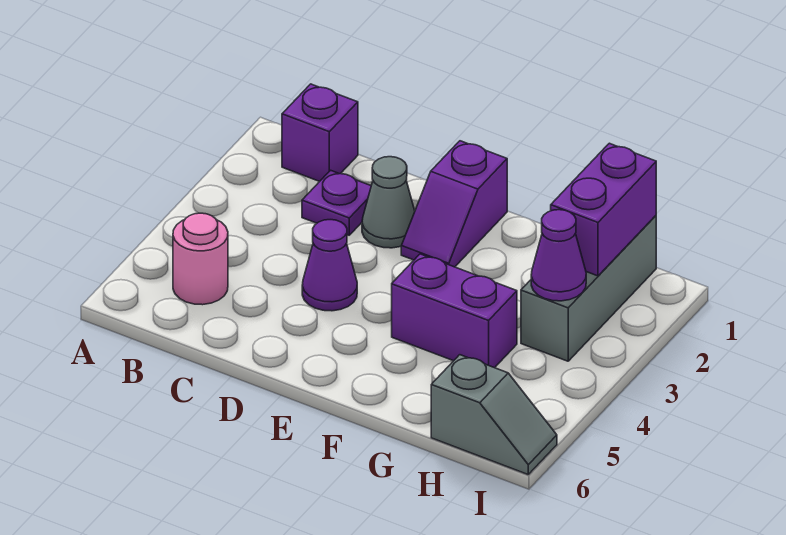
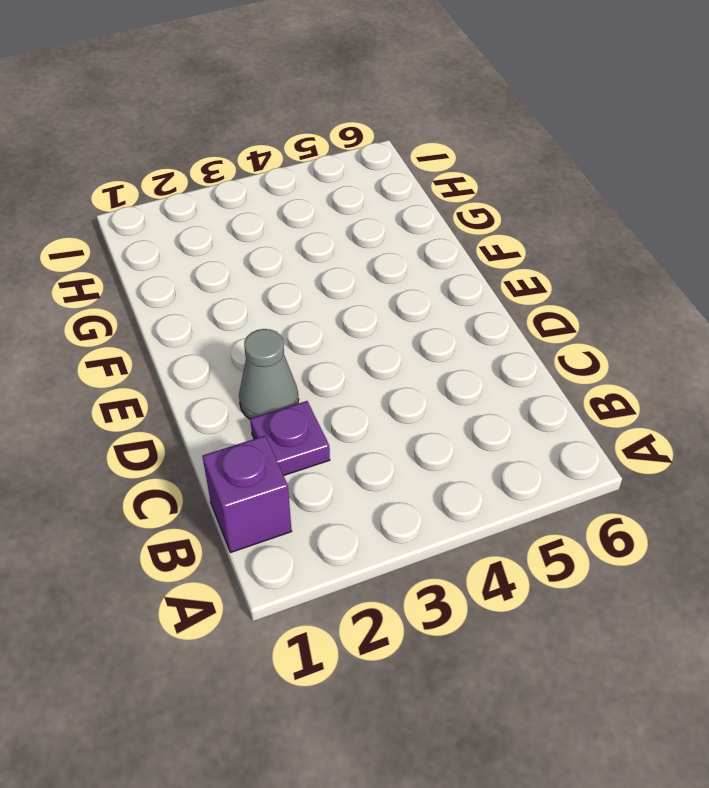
none -> pink round brick B5 level 1
none -> purple cone D4 level 1

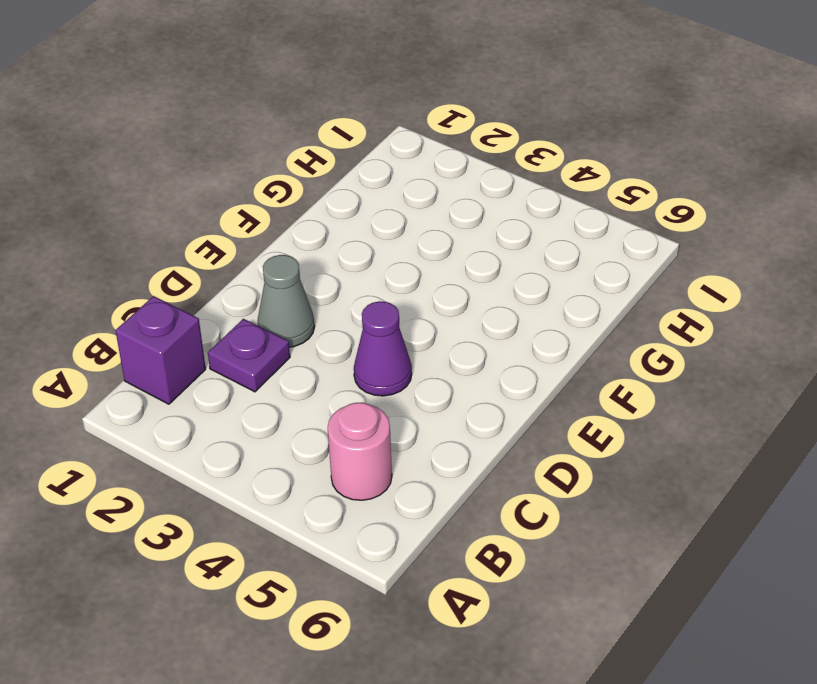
none -> purple slope E1:E2 level 1 top 1
none -> purple brick F4:G4 level 1

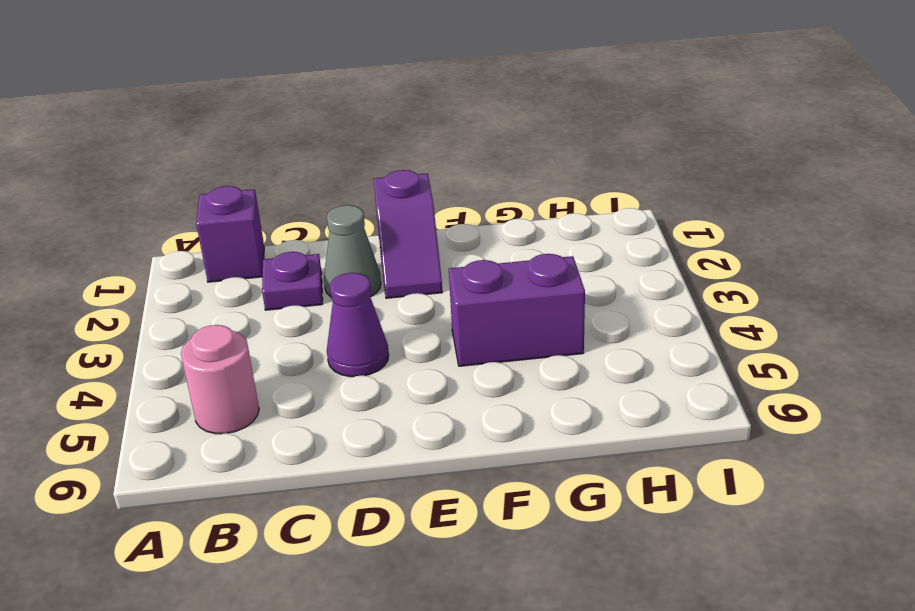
none -> grey brick H1:H3 level 1
none -> grey slope H6:I6 level 1 top H

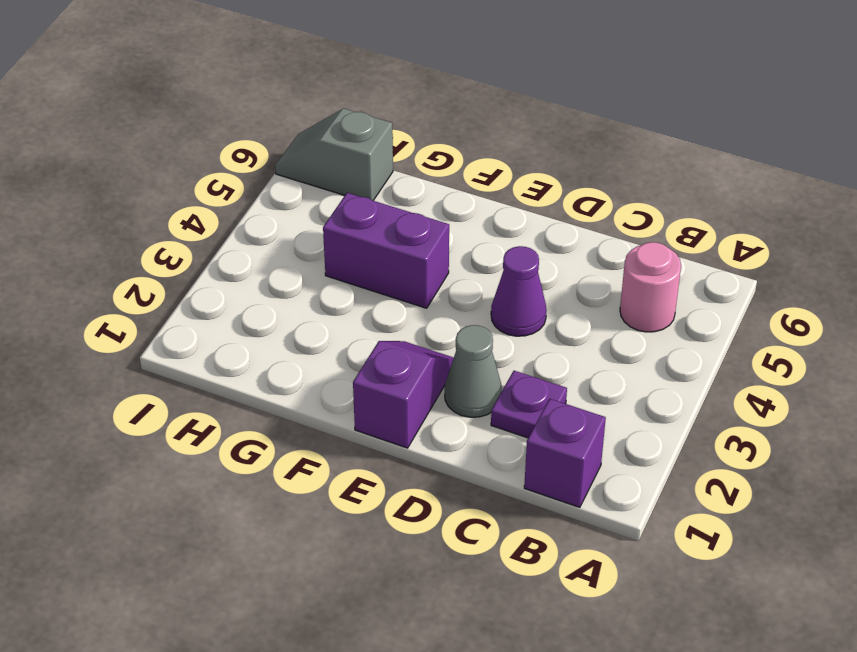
none -> grey brick H1:H3 level 1
none -> purple brick H1:H2 level 2

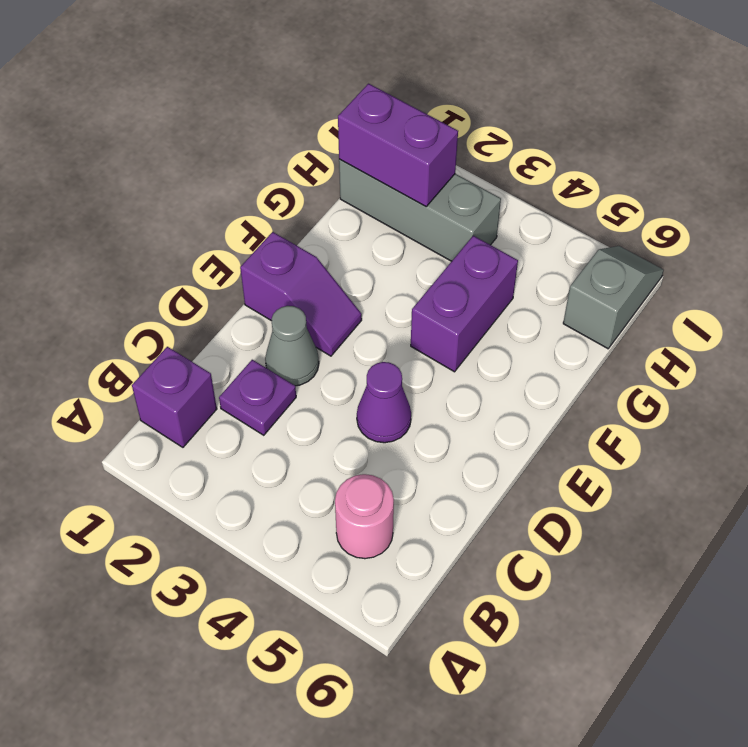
none -> purple cone H3 level 2

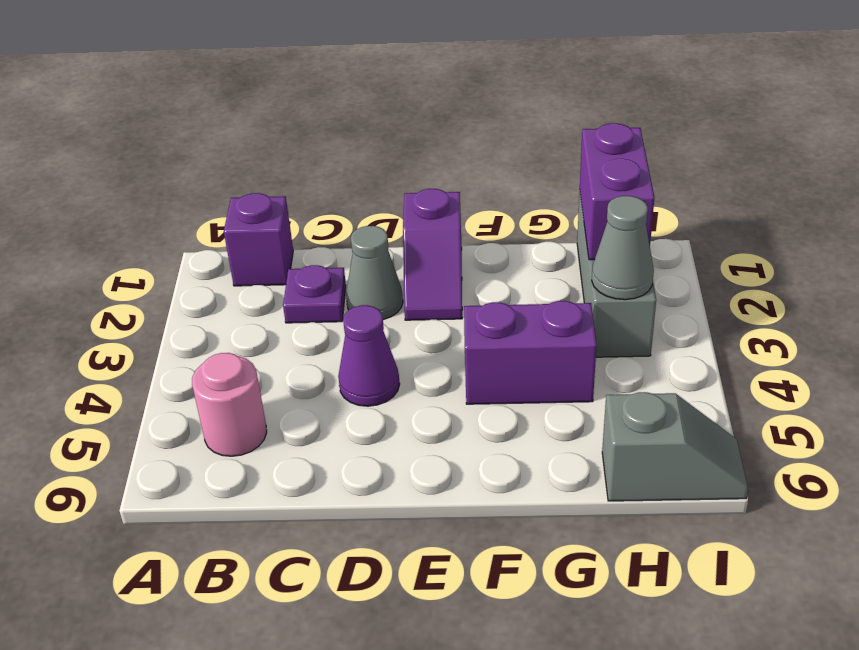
grey cone H3 level 2 -> purple cone H3 level 2

